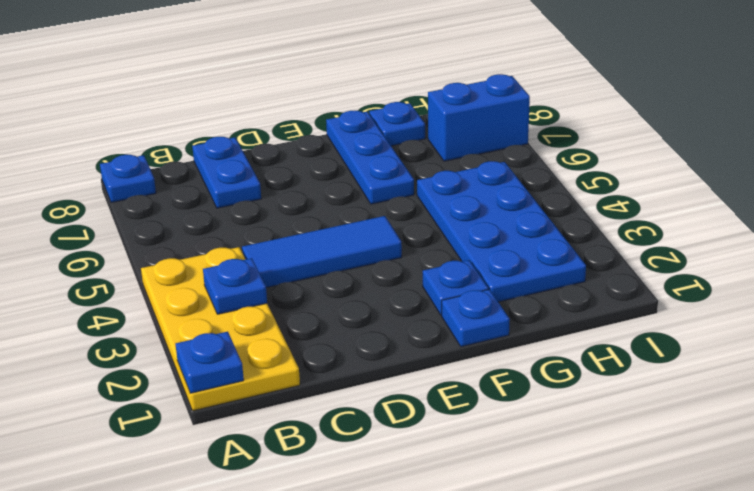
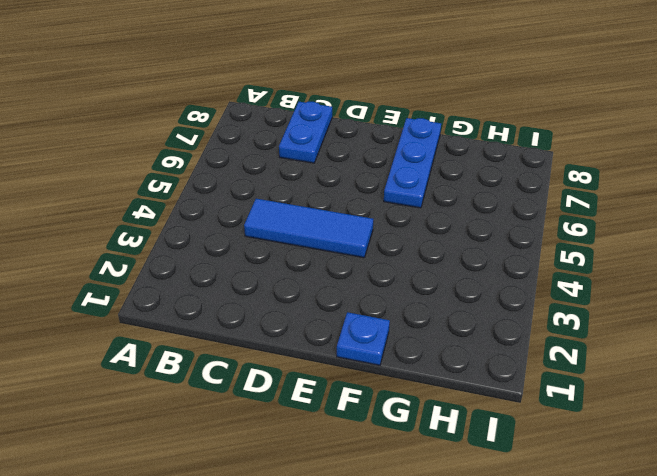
none -> yellow plate A1:B4 level 1
none -> blue plate A8 level 1
none -> blue plate F2 level 1

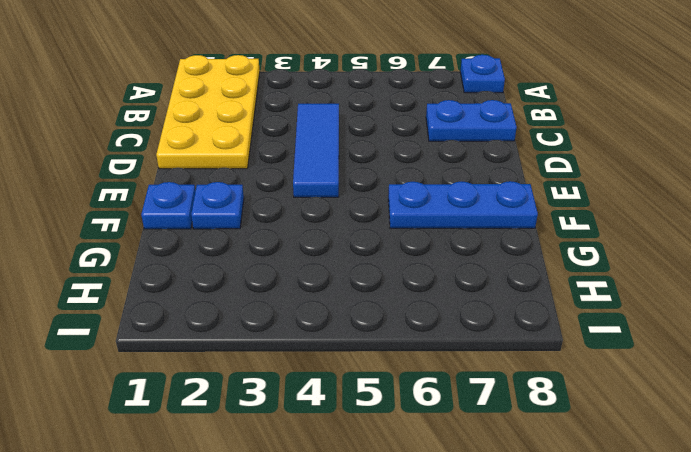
yellow plate A1:D2 level 1 -> yellow plate A1:B4 level 1
none -> blue plate G2:H5 level 1
none -> blue plate G8 level 1
none -> blue brick H7:I7 level 1

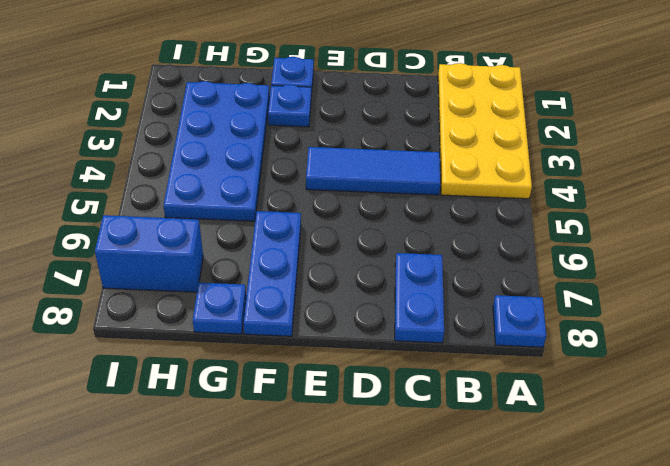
none -> blue plate A1 level 2
none -> blue plate B3 level 2

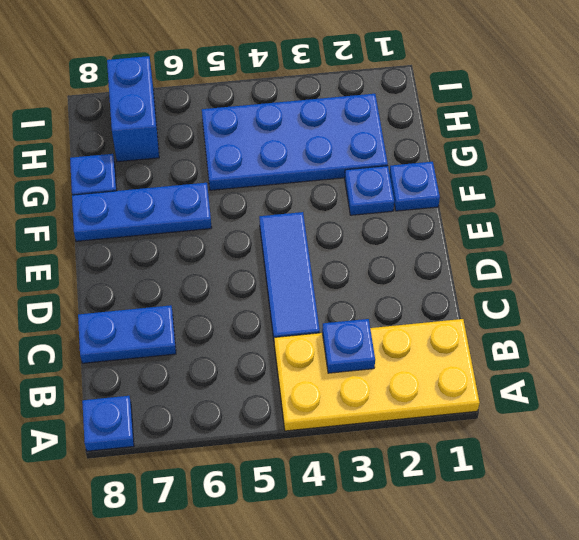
none -> blue plate A1 level 2

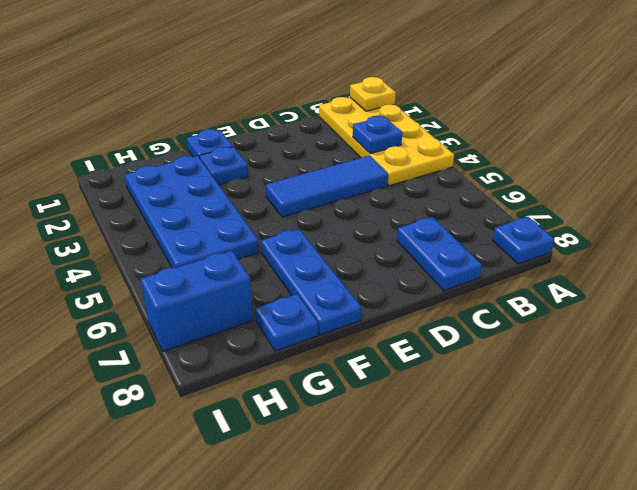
yellow plate A1 level 2 -> blue plate A1 level 2

